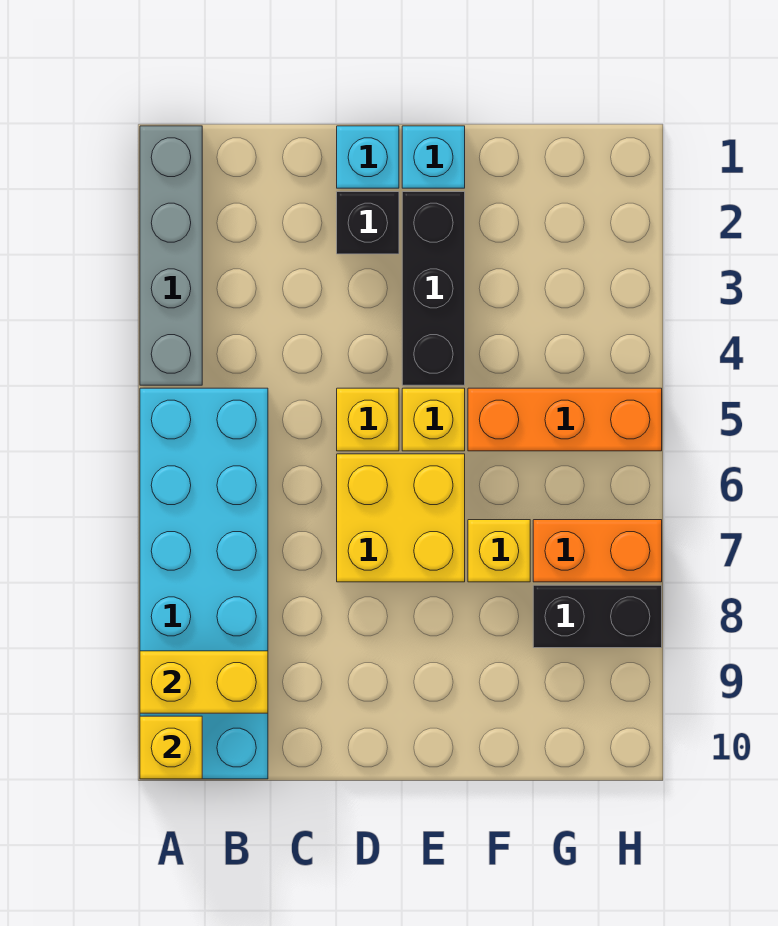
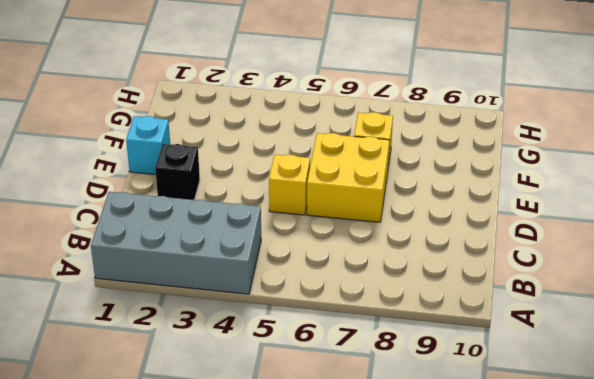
grey brick A1:B4 level 1 -> grey brick A1:A4 level 1
none -> cyan brick A5:B10 level 1
none -> cyan brick D1 level 1
none -> black brick E2:E4 level 1

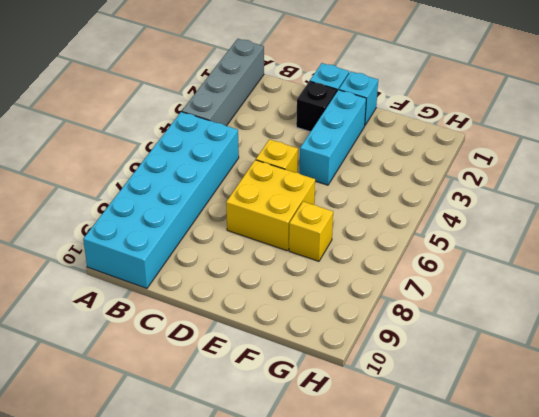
cyan brick E2:E4 level 1 -> black brick E2:E4 level 1
none -> yellow brick E5 level 1
none -> orange brick F5:H5 level 1
none -> orange brick G7:H7 level 1

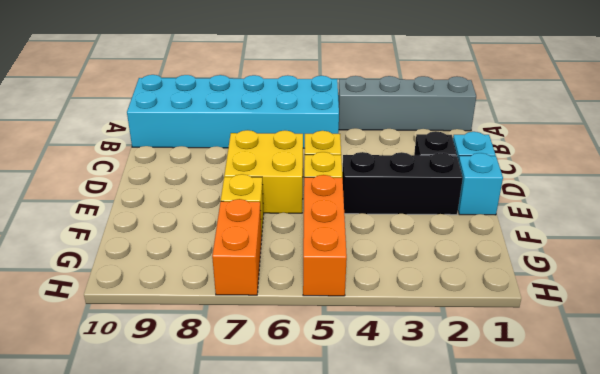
none -> black brick G8:H8 level 1
none -> yellow brick A9:B9 level 2
none -> yellow brick A10 level 2

